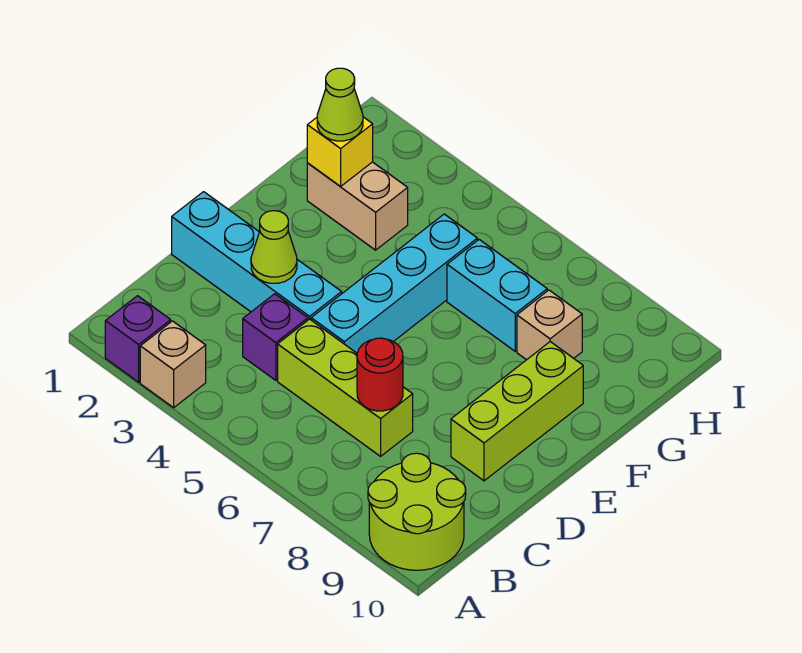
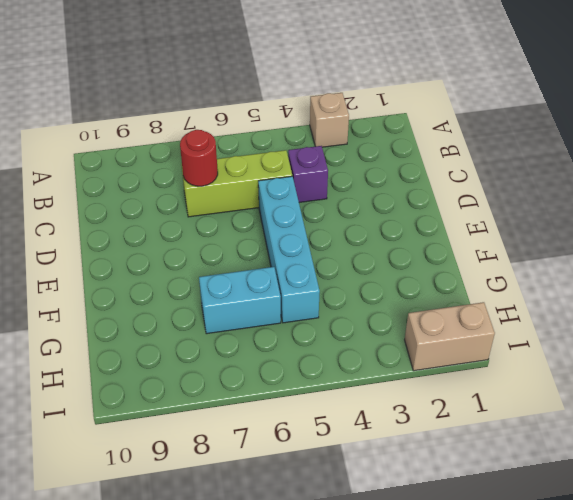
tan brick I1:I2 level 1 -> tan brick G2:G3 level 1
none -> purple brick A2 level 1
none -> lime round brick A9:B10 level 1
none -> cyan brick D1:D4 level 1

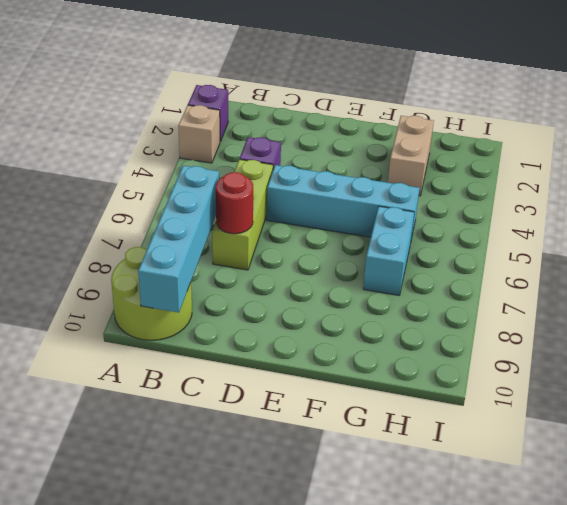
cyan brick B7:B10 level 2 -> cyan brick D1:D4 level 1
none -> lime brick D9:F9 level 1
none -> tan brick G8 level 1
none -> lime cone D3 level 2

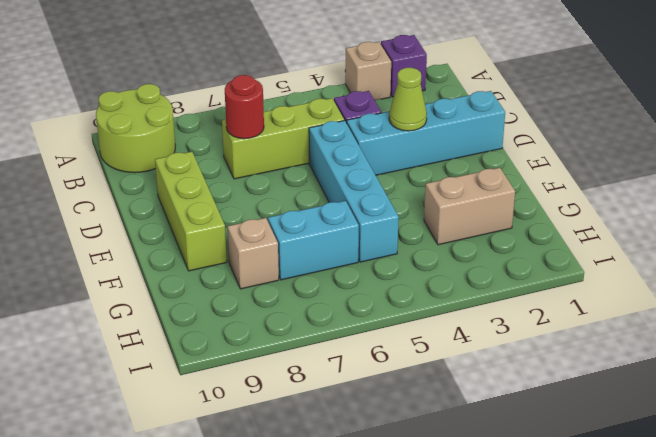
none -> yellow brick G2 level 2
none -> lime cone G2 level 3

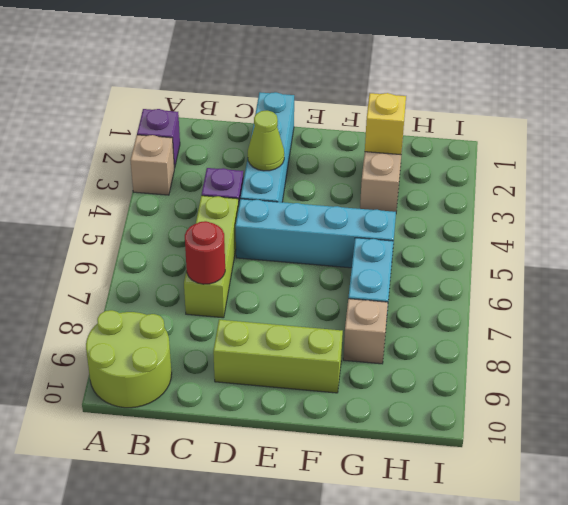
none -> lime cone G2 level 3

